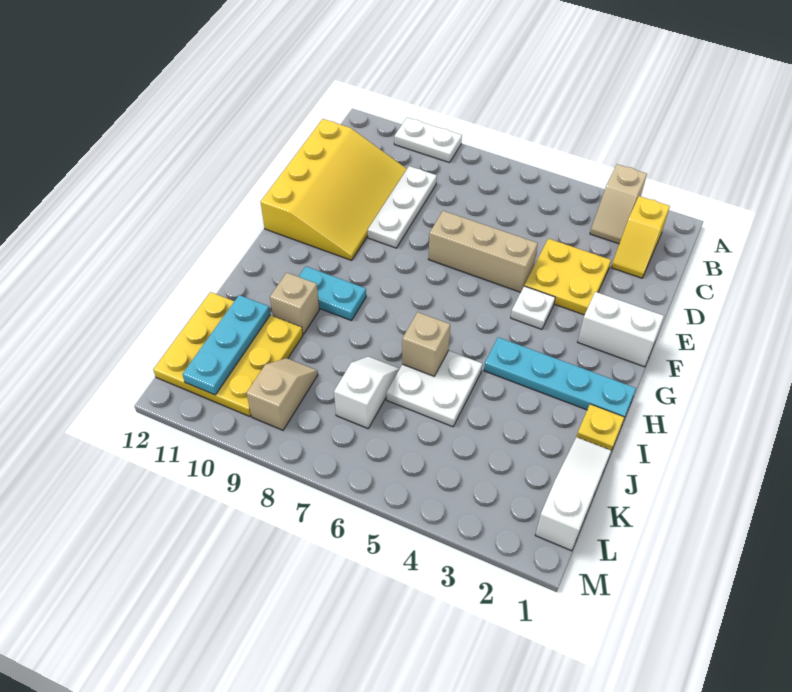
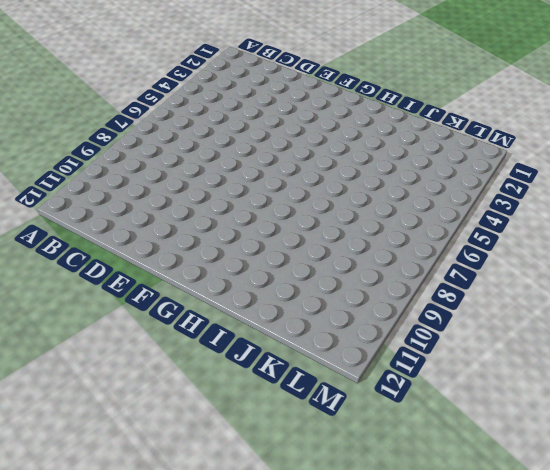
none -> tan slope A3:B3 level 1 top A
none -> white plate A9:A10 level 1
none -> yellow slope B2:C2 level 1 top B

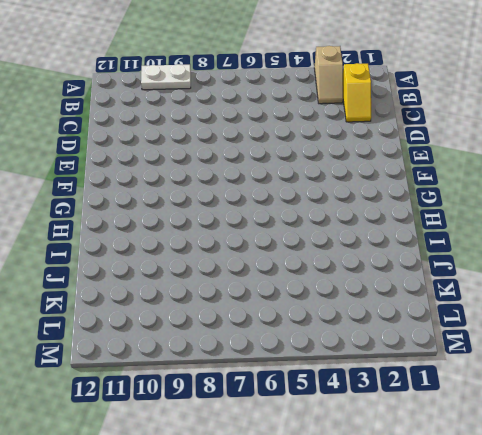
none -> white plate C9:E9 level 1
none -> yellow slope C10:F12 level 1 top 12
none -> yellow plate D3:E4 level 1

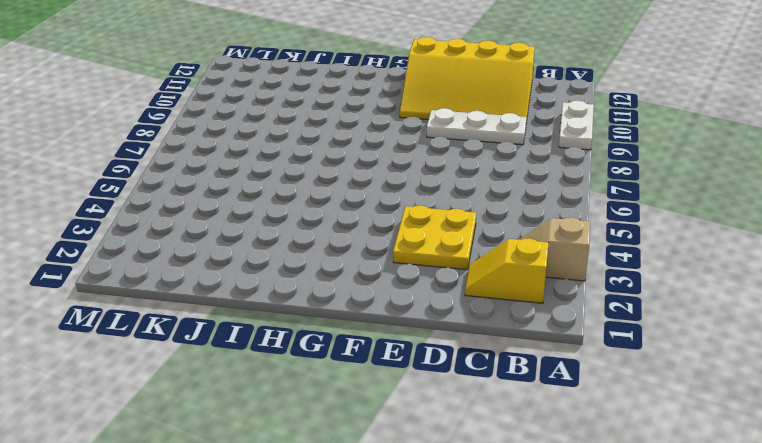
none -> tan brick E5:E7 level 1
none -> white brick F1:F2 level 1
none -> white plate F4 level 1

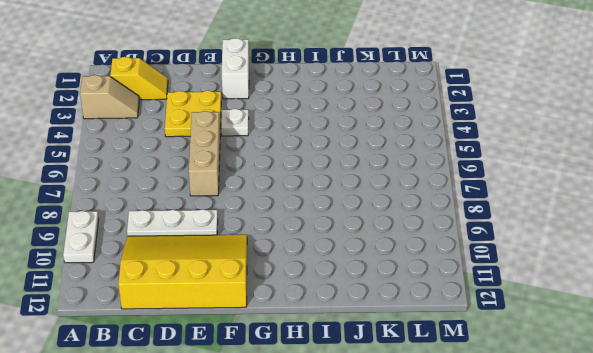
none -> cyan plate H1:H4 level 1
none -> cyan plate H9:H10 level 1
none -> yellow plate I1 level 1

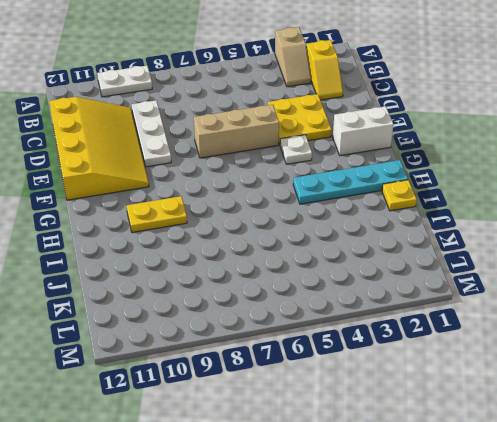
yellow plate H9:H10 level 1 -> cyan plate H9:H10 level 1
none -> white plate I5:J6 level 1
none -> tan brick I10 level 1
none -> white slope J1:L1 level 1 top L

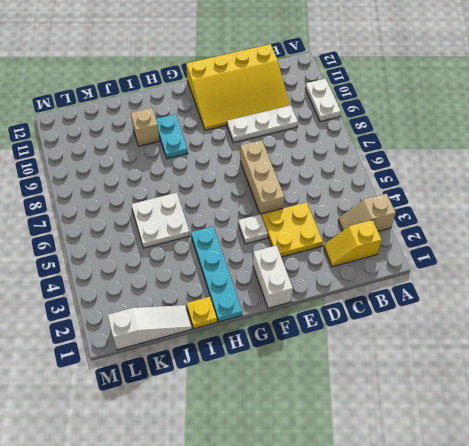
none -> white slope J7:K7 level 1 top K
none -> yellow plate J10:L12 level 1
none -> tan slope K9:L9 level 1 top L

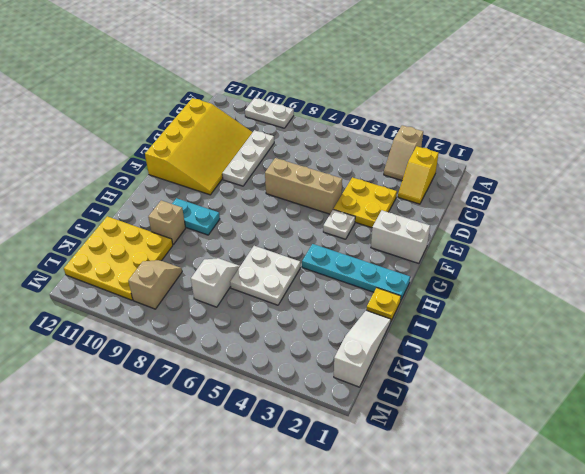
none -> tan brick I6 level 2
none -> cyan plate J11:L11 level 2

